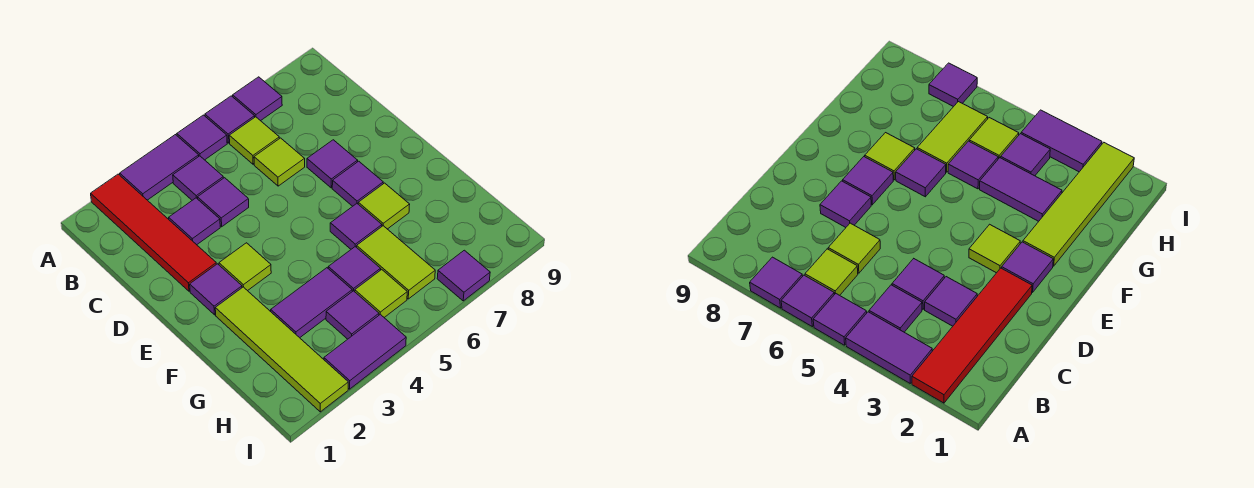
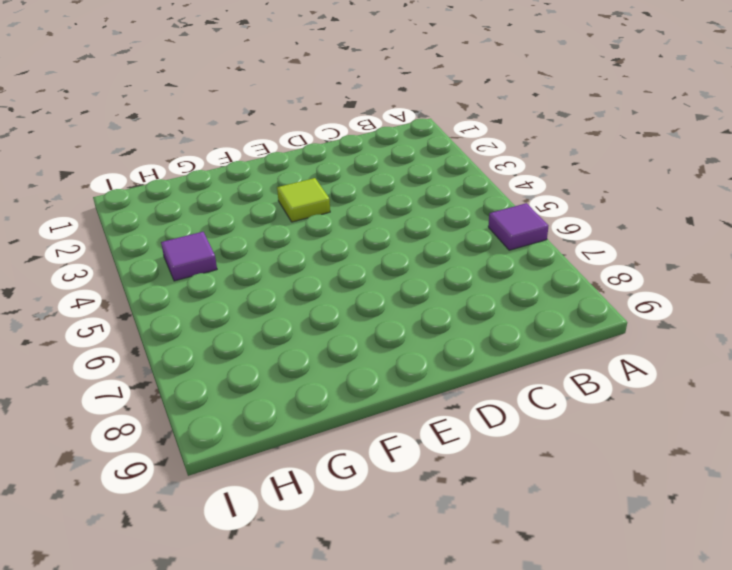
none -> red tile A2:D2 level 1
none -> purple tile A3:A4 level 1
none -> purple tile A5 level 1

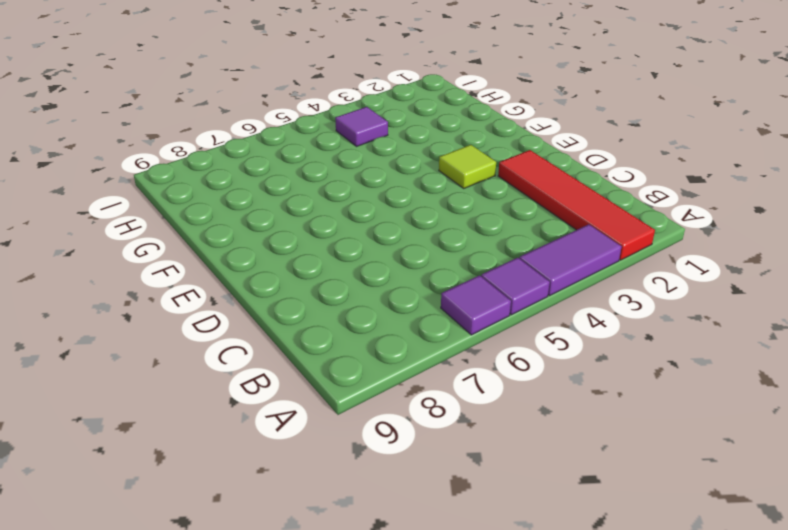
none -> purple tile A7 level 1
none -> purple tile B4 level 1
none -> lime tile B6 level 1

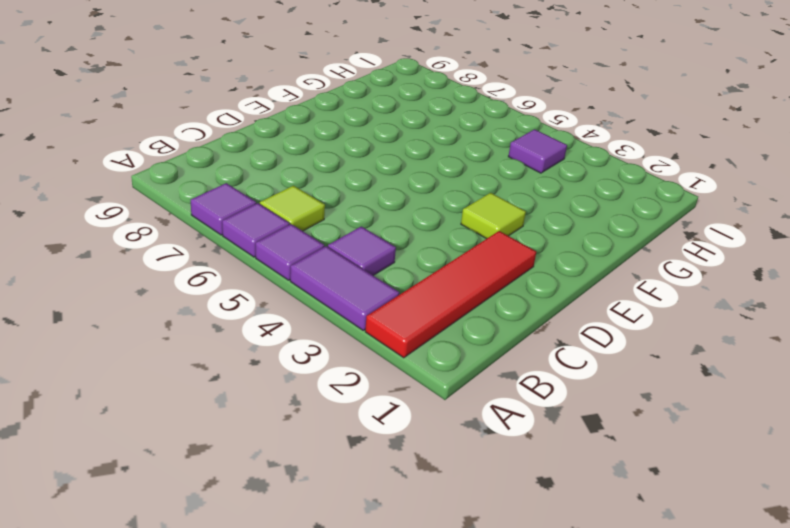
none -> purple tile C3 level 1
none -> purple tile C4 level 1
none -> lime tile C6 level 1

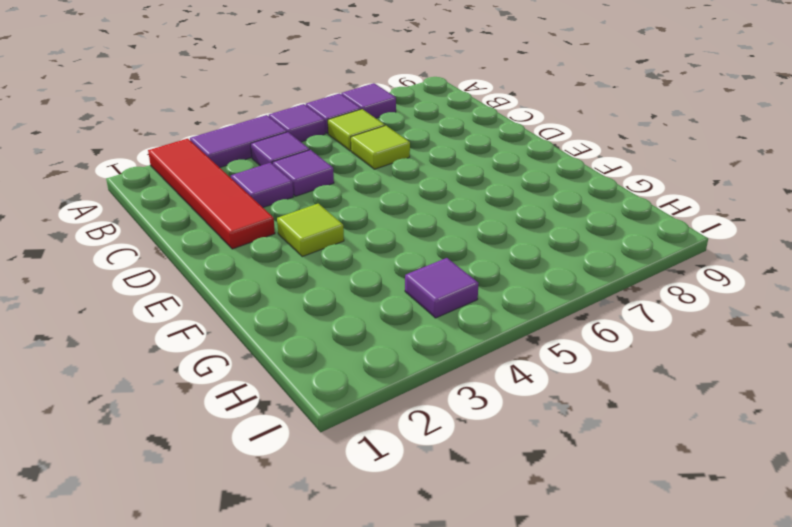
none -> purple tile D7 level 1
none -> purple tile E2 level 1
none -> purple tile E7 level 1

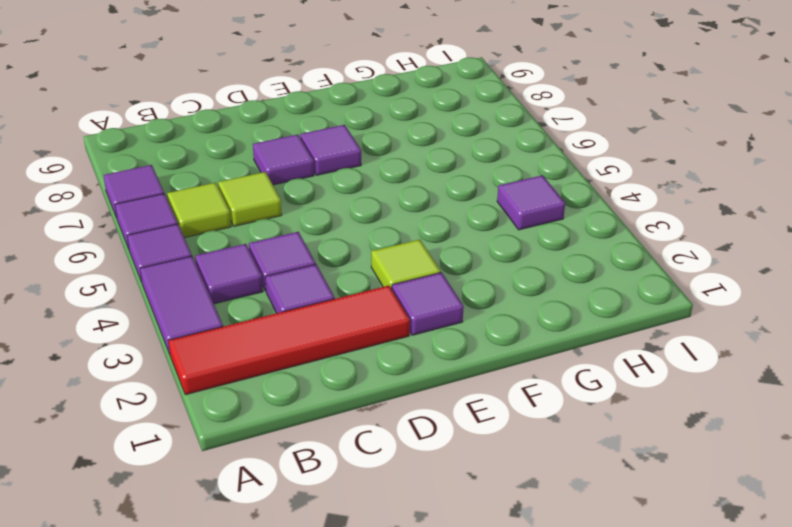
none -> lime tile F2:I2 level 1
none -> purple tile F6 level 1
none -> lime tile F7 level 1

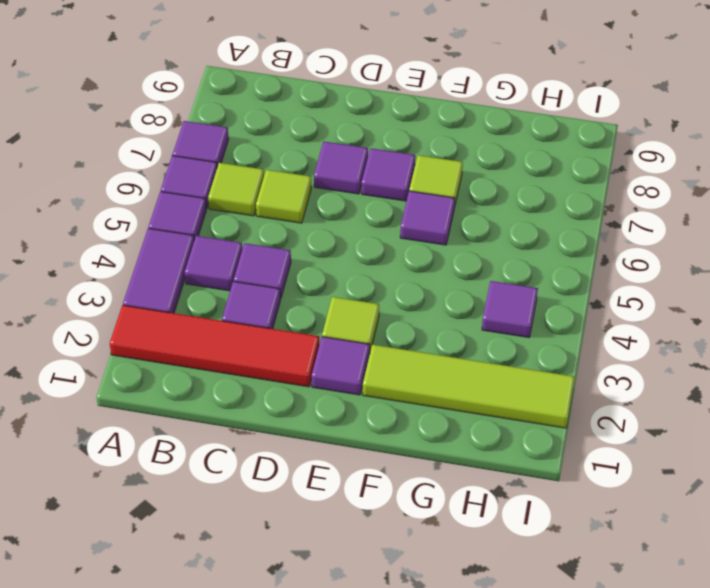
none -> purple tile G3:G4 level 1
none -> purple tile G5 level 1
none -> lime tile G6:H6 level 1

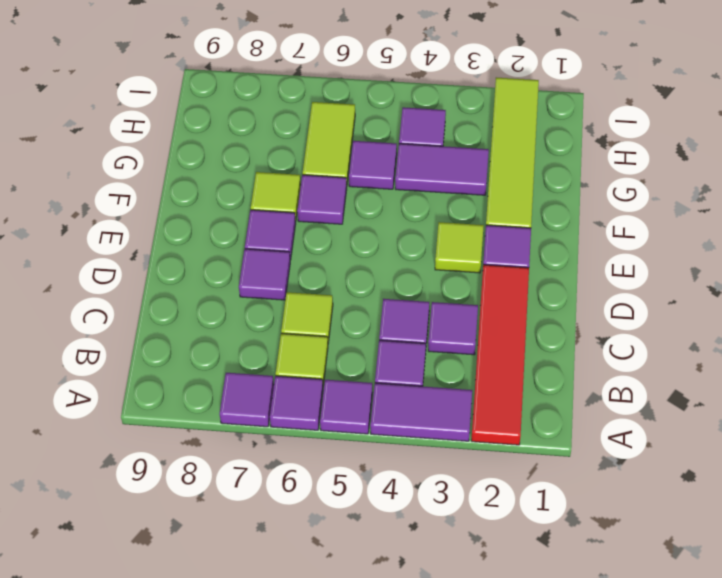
none -> lime tile H5 level 1
none -> purple tile I3:I4 level 1
none -> purple tile I7 level 1

